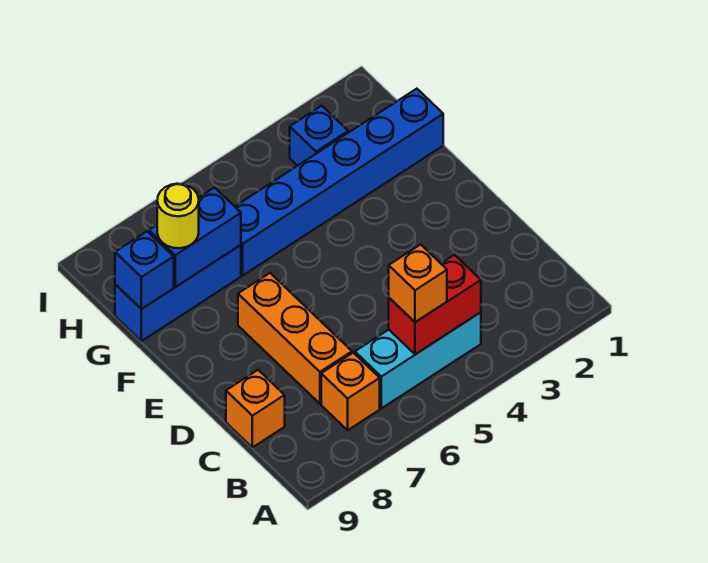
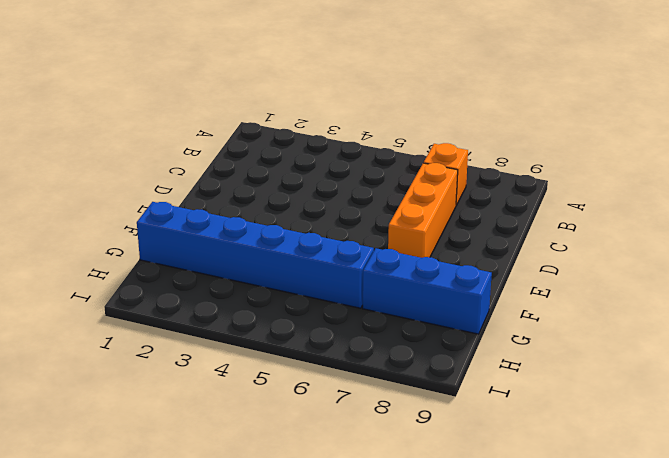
none -> cyan brick B4:B6 level 1
none -> orange brick C9 level 1
none -> blue brick H3 level 1

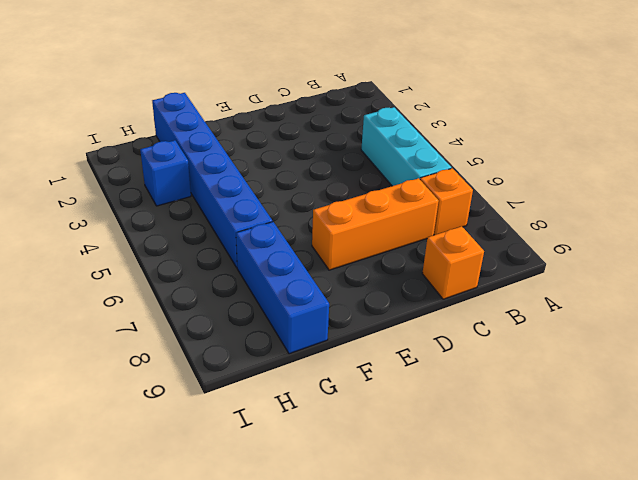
none -> red brick B4:B5 level 2
none -> blue brick G7:G8 level 2
none -> blue brick G9 level 2

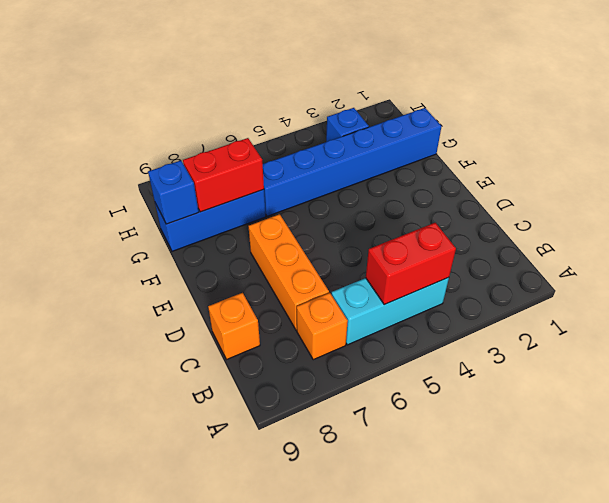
red brick G7:G8 level 2 -> blue brick G7:G8 level 2
none -> orange brick B5 level 3
none -> yellow round brick G8 level 3

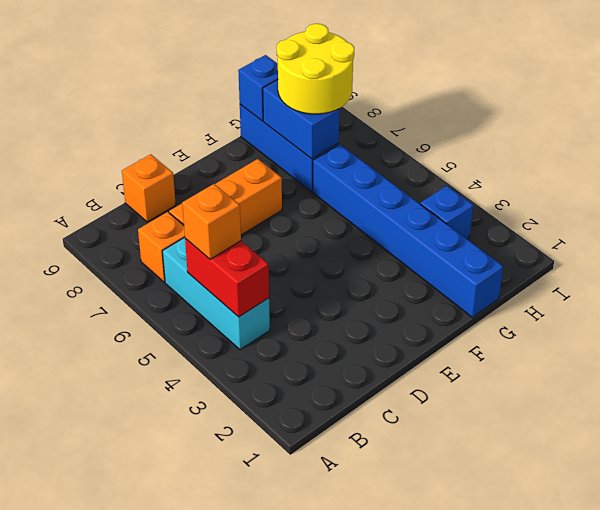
yellow round brick G7:H8 level 3 -> yellow round brick G8 level 3

